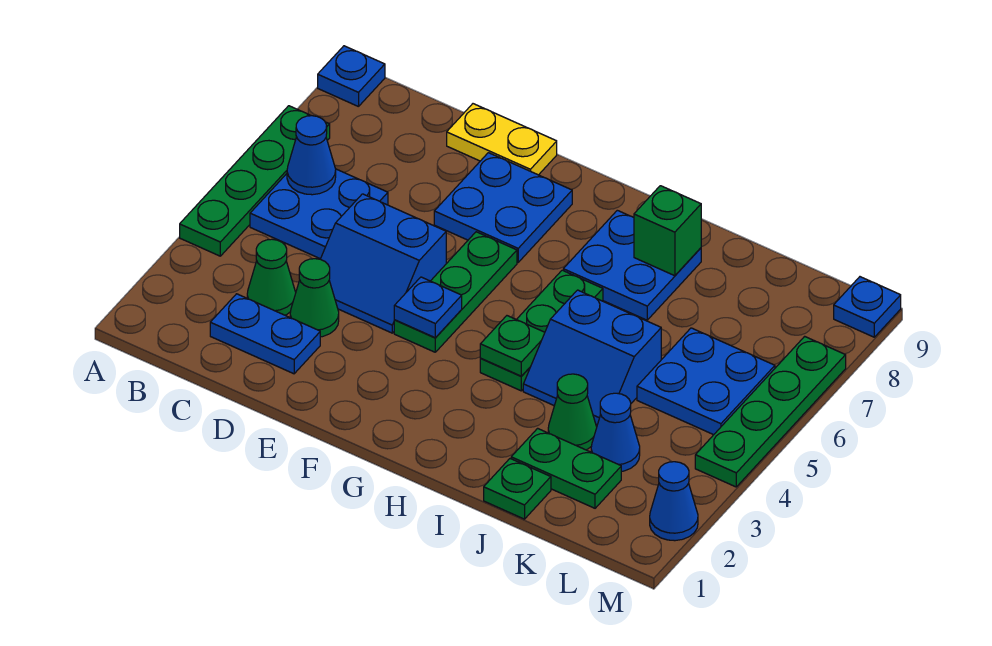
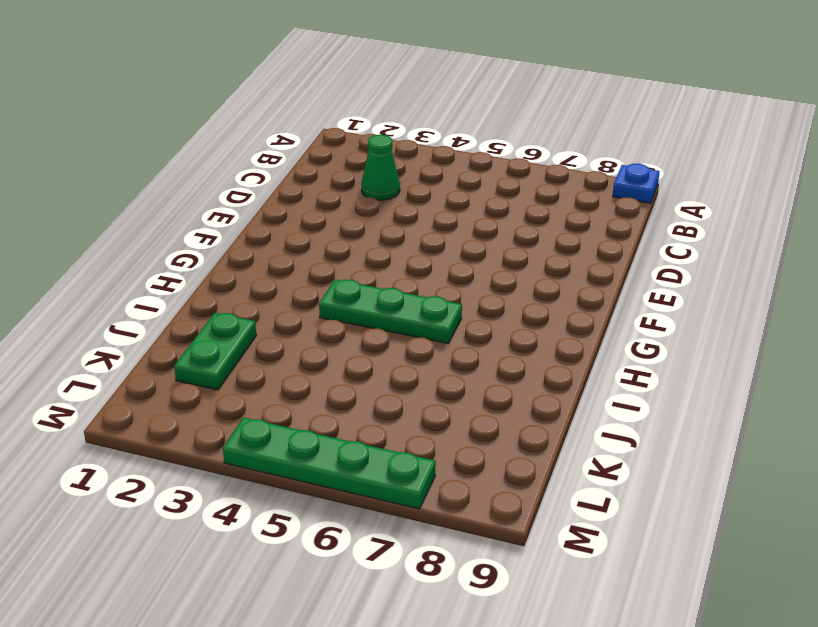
none -> green plate A4:A7 level 1
none -> blue plate B5:C6 level 1
none -> blue plate C2:D2 level 1

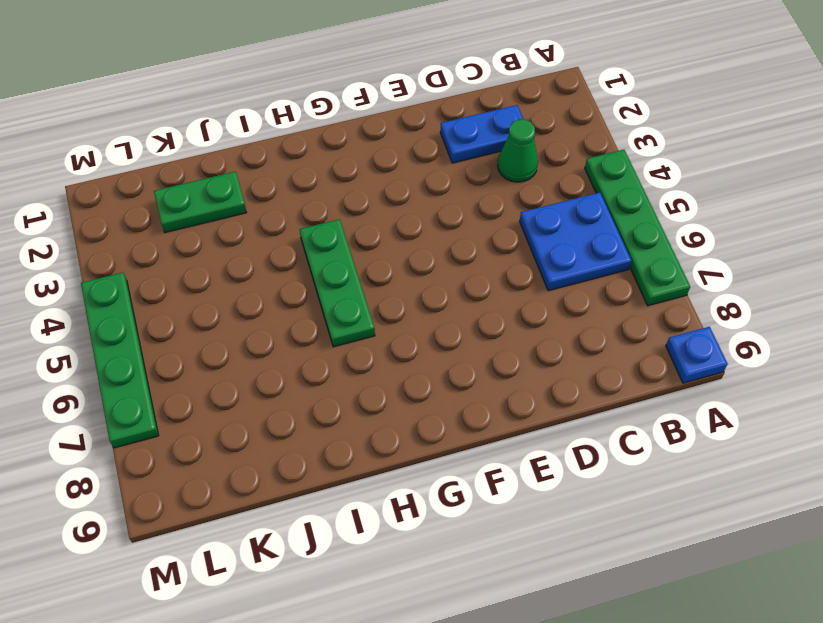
none -> green cone D3 level 1
none -> blue slope D4:E5 level 1 top 5
none -> yellow plate D9:E9 level 1

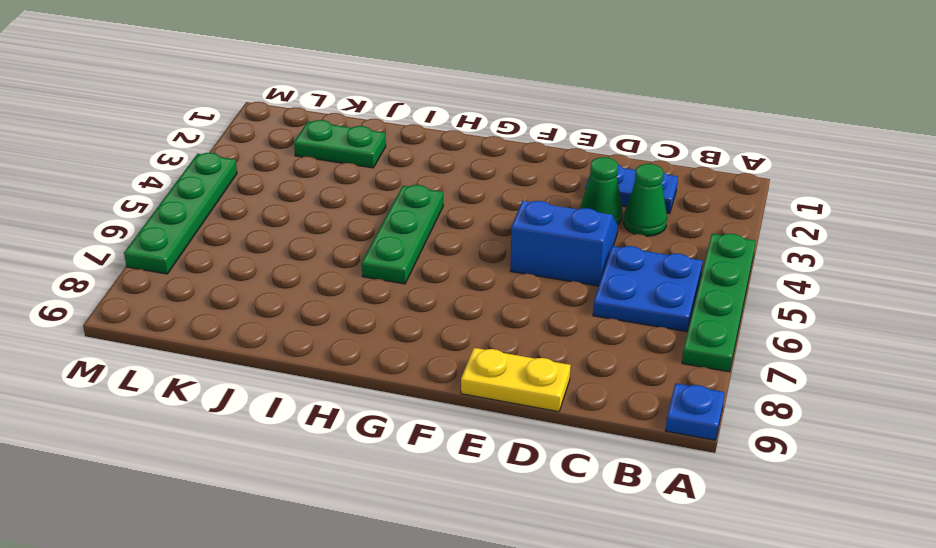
none -> blue plate E7:F8 level 1
none -> green plate F4:F6 level 1
none -> blue plate H7:I8 level 1

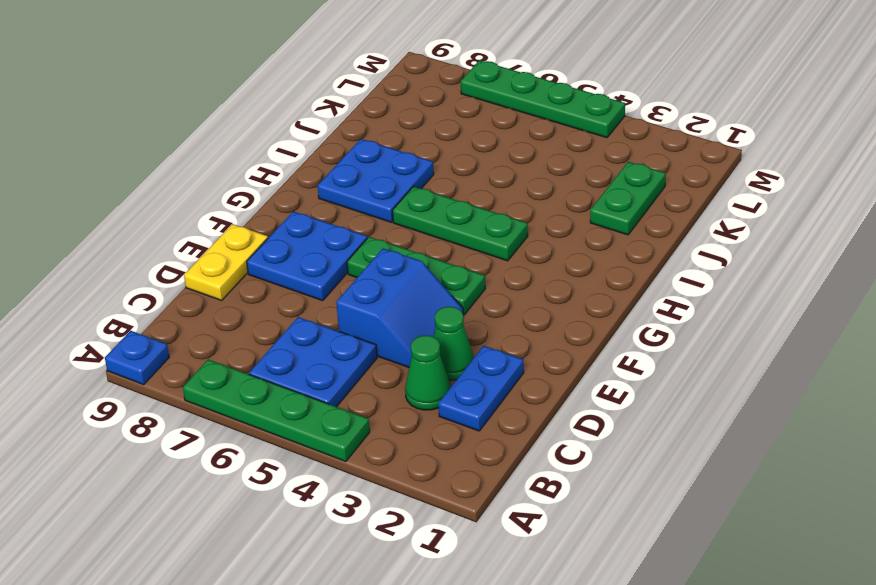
none -> blue slope I4:J5 level 1 top 5
none -> green plate J1 level 1
none -> green cone J3 level 1

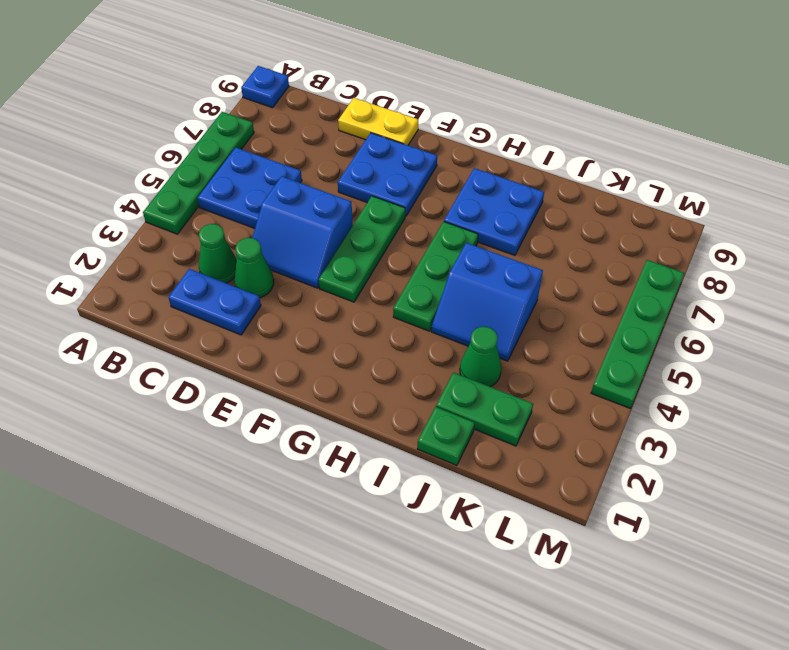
none -> blue cone K3 level 1
none -> blue plate K5:L6 level 1
none -> blue cone M2 level 1

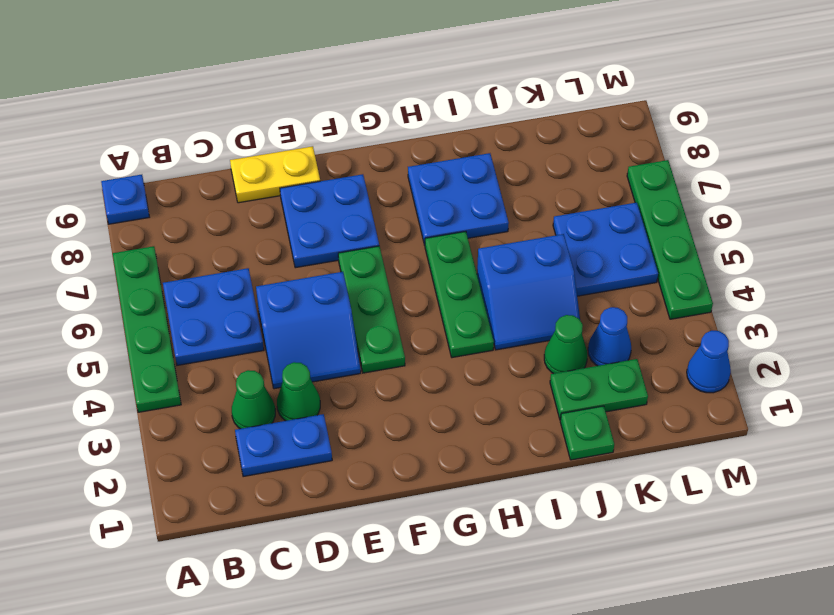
none -> blue plate M9 level 1
none -> blue cone B6 level 2
none -> blue plate F4 level 2

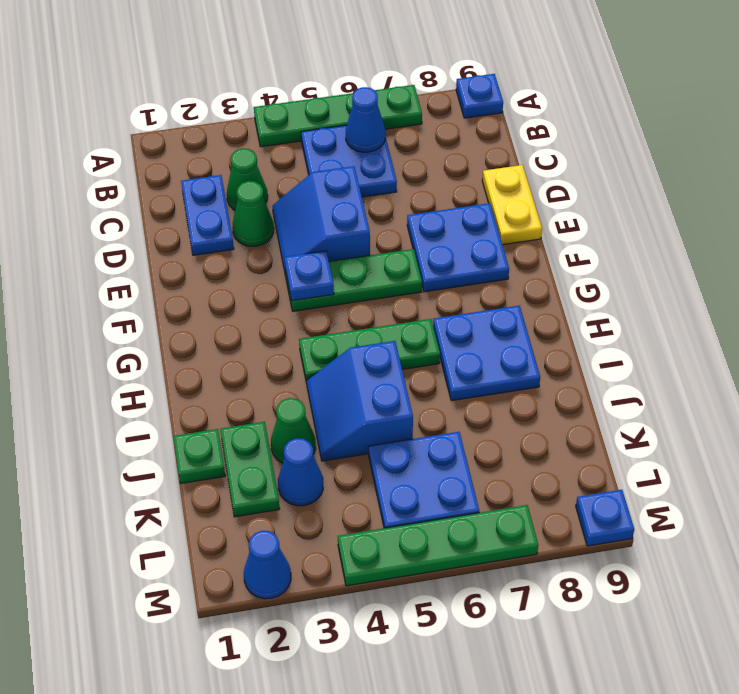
none -> green plate H4 level 2
none -> green brick I8 level 2

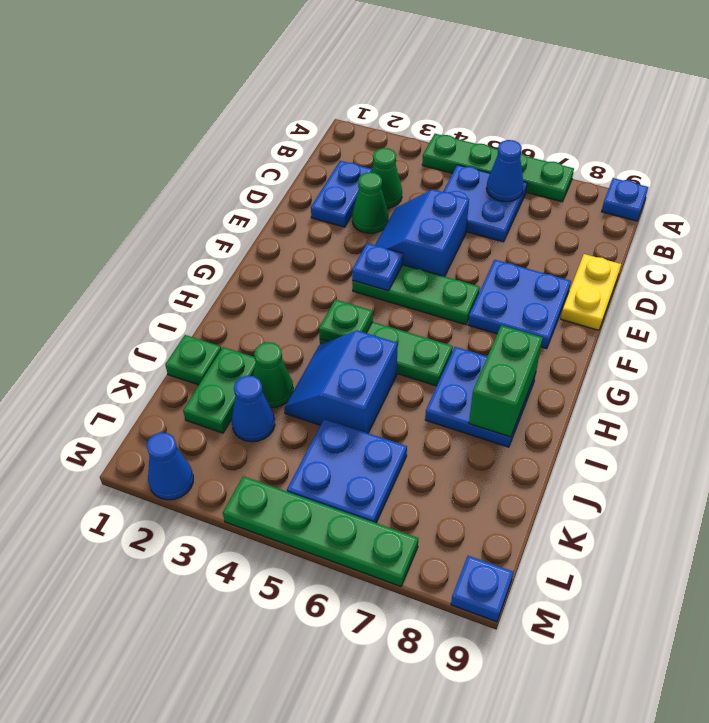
green brick H8:I8 level 2 -> green brick I8 level 2

